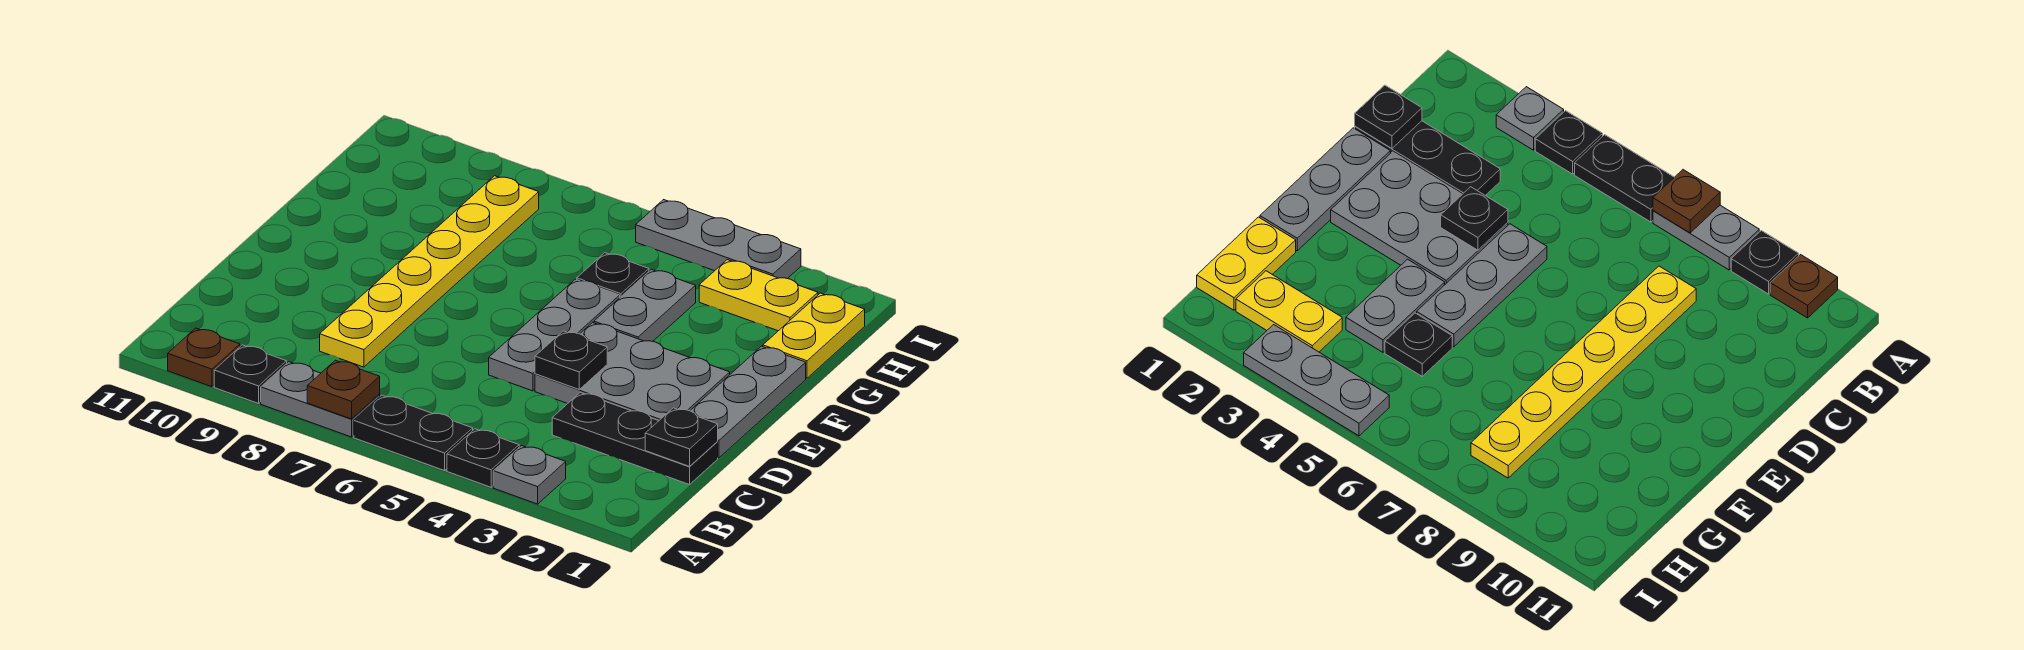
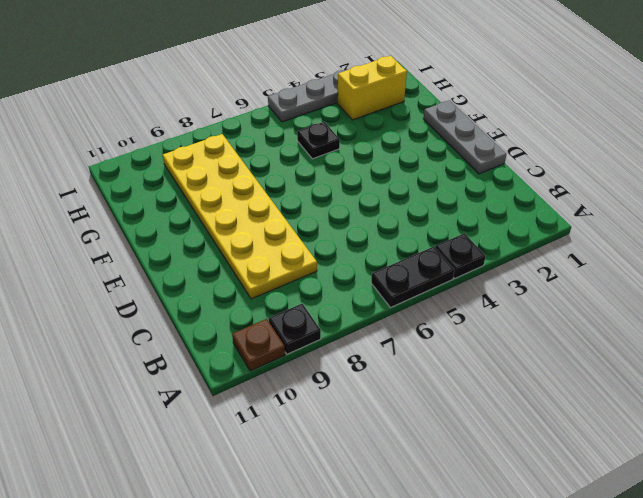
yellow plate C8:H9 level 1 -> yellow plate C8:H8 level 1
yellow brick H2:H3 level 1 -> yellow plate H2:H3 level 1
none -> grey plate A3 level 1
none -> grey plate A7:A8 level 1
none -> black plate C1:C3 level 1

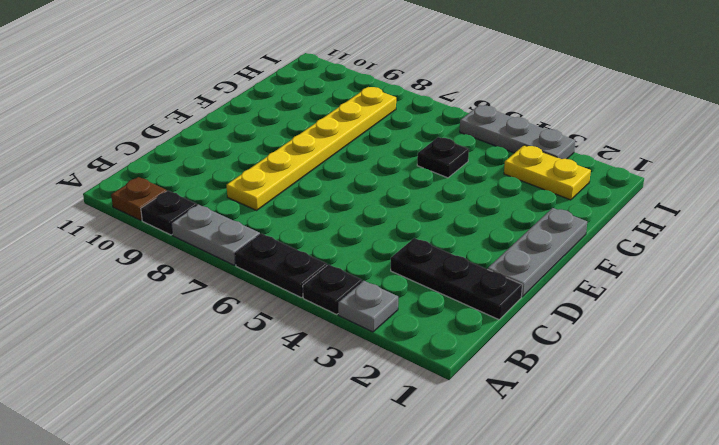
none -> grey plate D2:E4 level 1
none -> grey plate D5:F5 level 1
none -> grey plate F4:G4 level 1

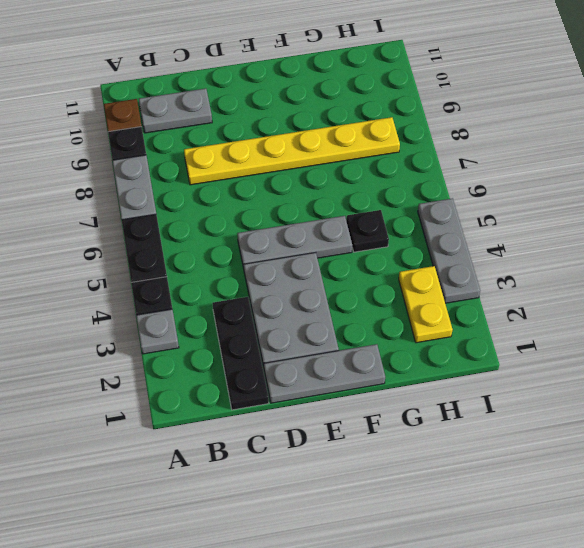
grey plate B10:C10 level 1 -> grey plate F4:G4 level 1
none -> yellow plate G1:H1 level 1
none -> brown plate A7 level 2
none -> black plate C1 level 2

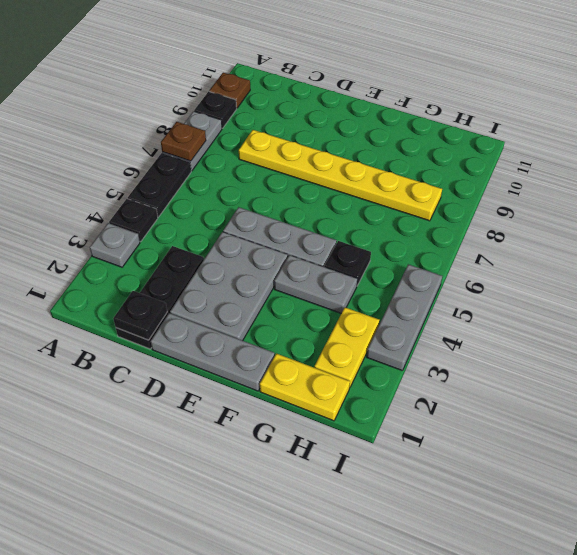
none -> black plate D4 level 2

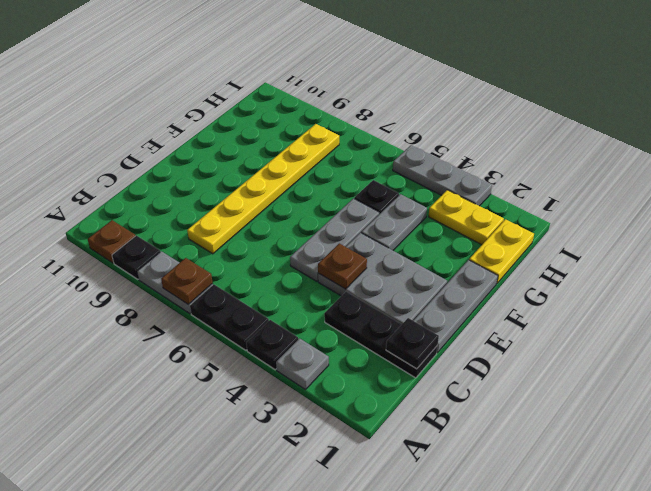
brown plate D4 level 2 -> black plate D4 level 2

